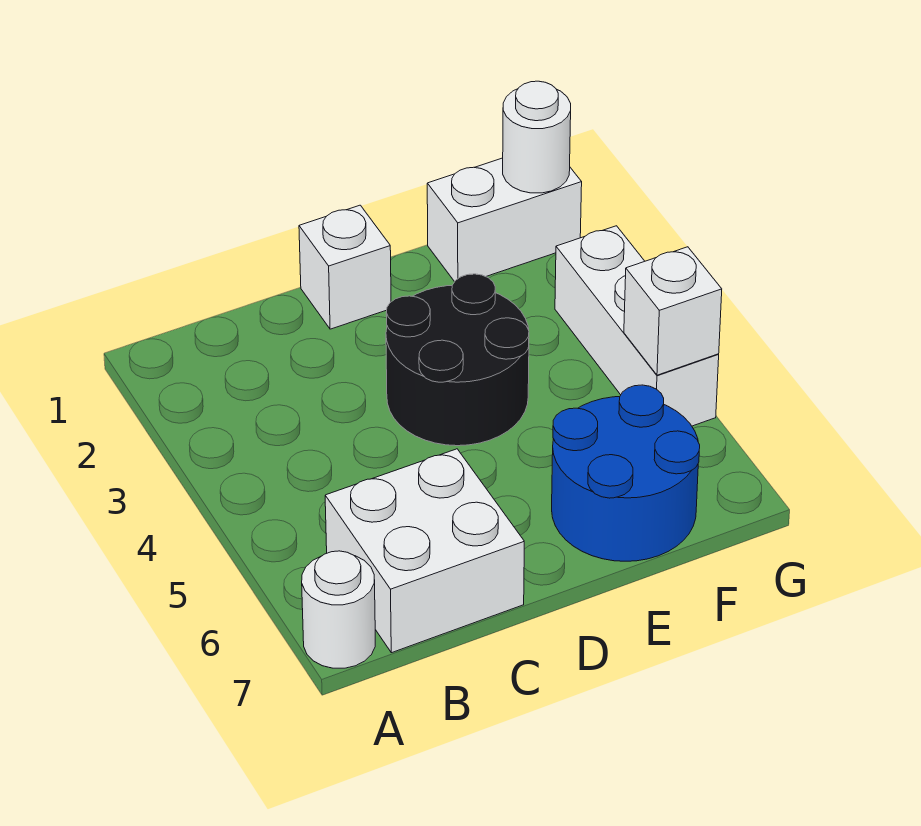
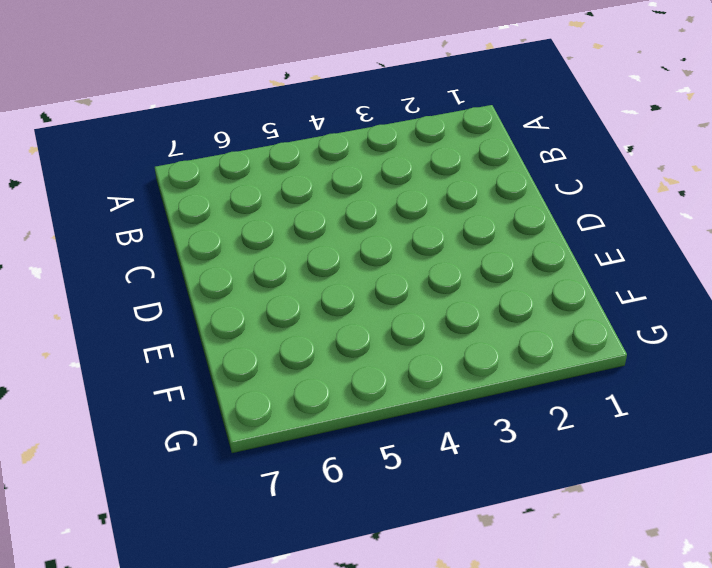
none -> white round brick A7 level 1
none -> white brick B6:C7 level 1

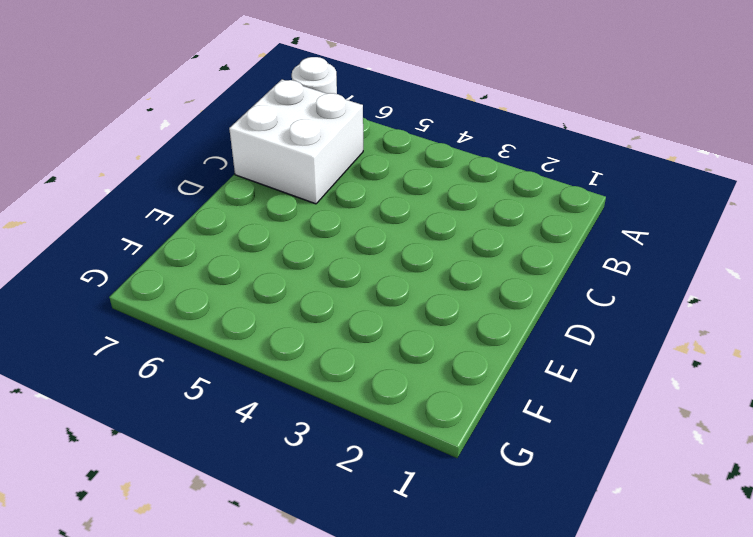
none -> white brick D1 level 1
none -> black round brick D3:E4 level 1

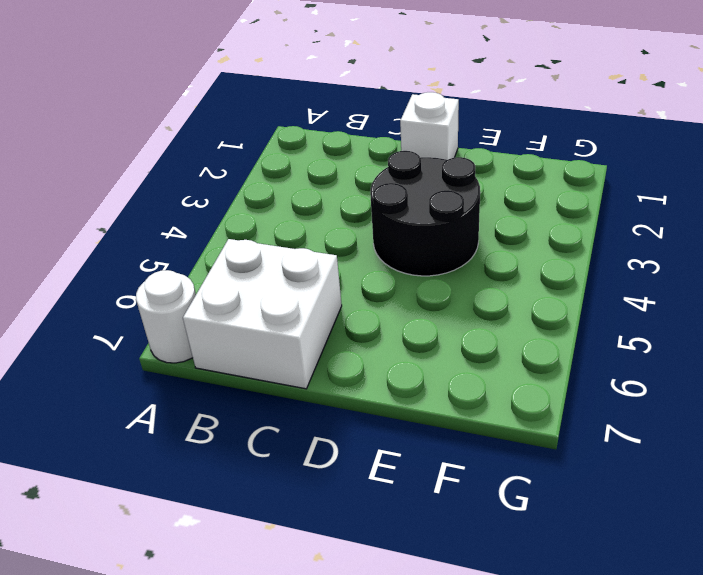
none -> blue round brick E6:F7 level 1
none -> white brick F1:G1 level 1

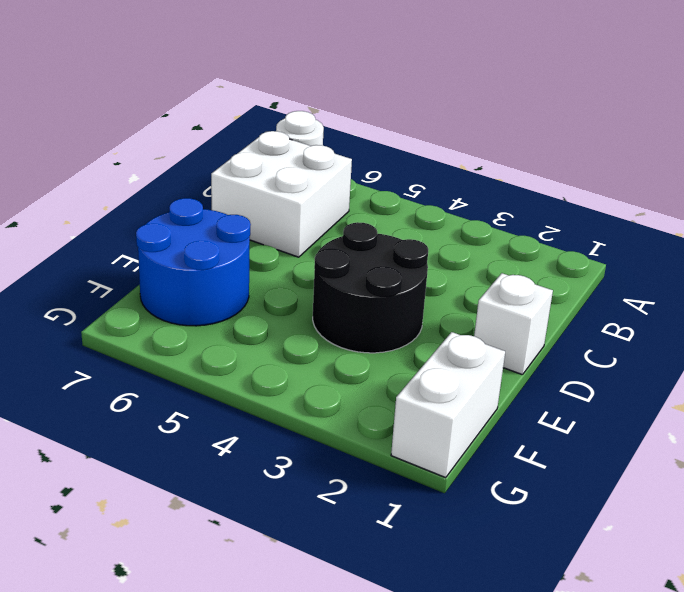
none -> white brick G3:G5 level 1
none -> white round brick G1 level 2

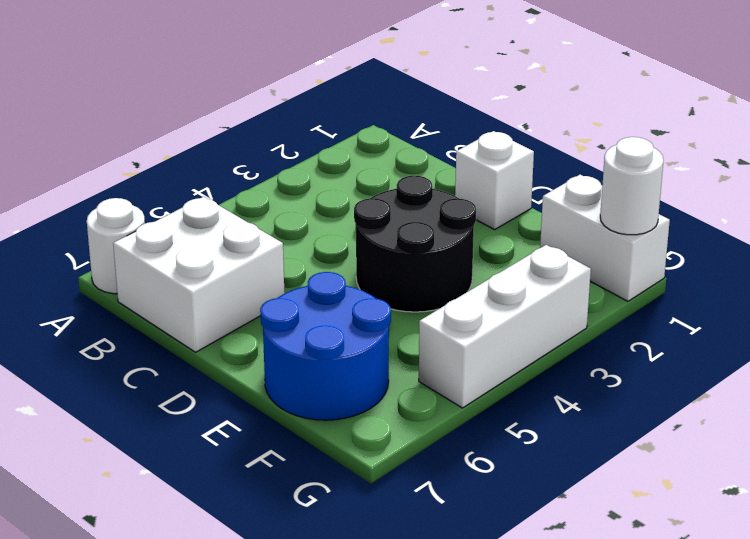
none -> white brick G5 level 2

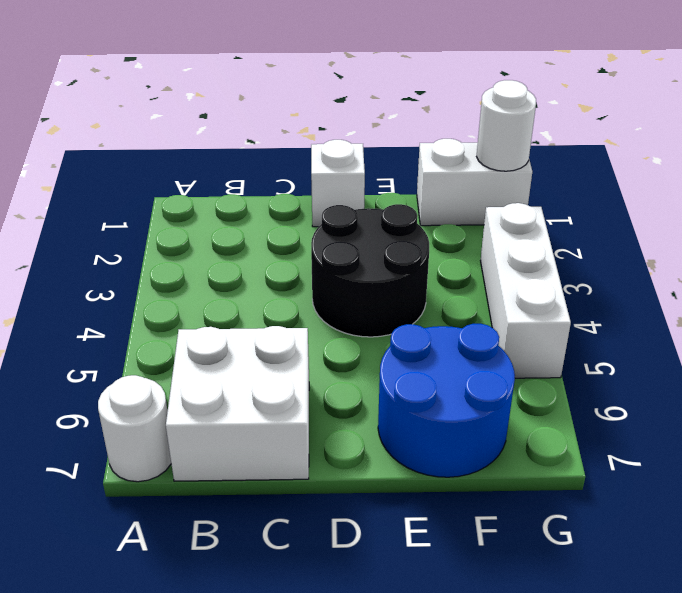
none -> white brick G5 level 2

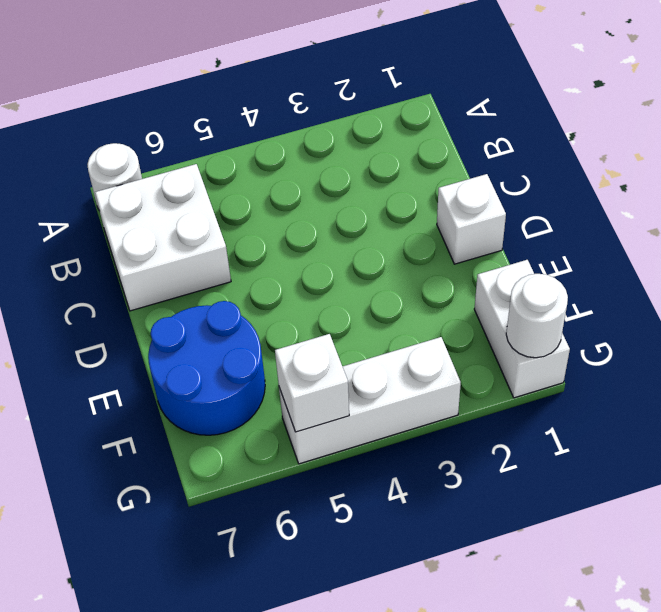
none -> black round brick D3:E4 level 1

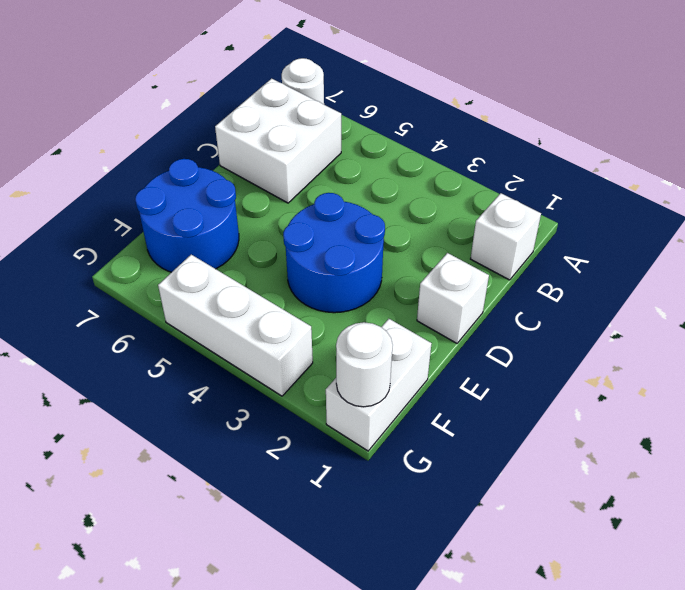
white brick B1 level 1 -> white brick G5 level 2
blue round brick D3:E4 level 1 -> black round brick D3:E4 level 1

